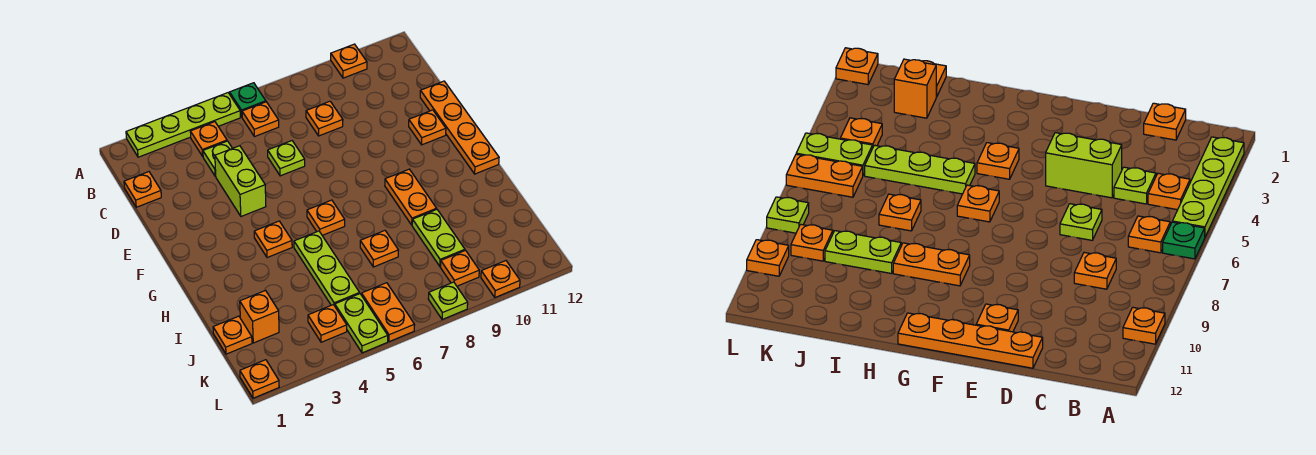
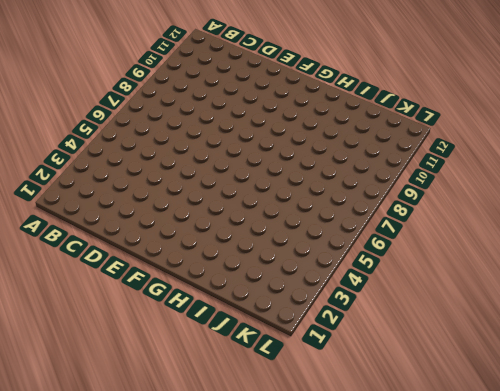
none -> lime plate A2:A5 level 1
none -> green plate A6 level 1
none -> orange plate A10 level 1

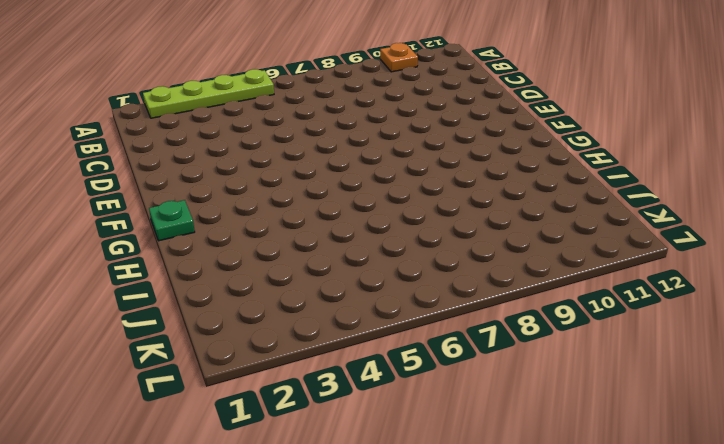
green plate G1 level 1 -> green plate A6 level 1
none -> orange plate B4 level 1
none -> orange plate B6 level 1
none -> orange plate C1 level 1

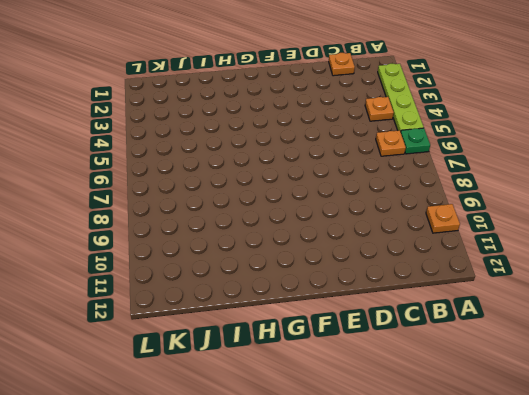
none -> lime plate C4 level 1
none -> orange plate C8 level 1
none -> lime brick D4:E4 level 1

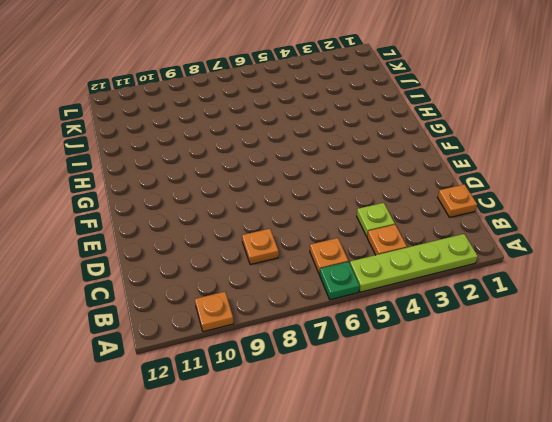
none -> lime brick D4:E4 level 1
none -> lime plate D6 level 1
none -> orange plate D12:G12 level 1

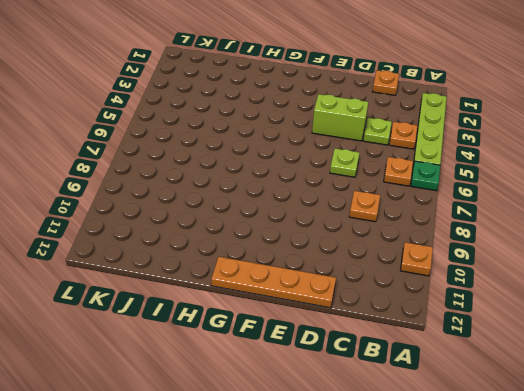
none -> orange plate E11 level 1
none -> orange plate G4 level 1
none -> orange plate G6 level 1

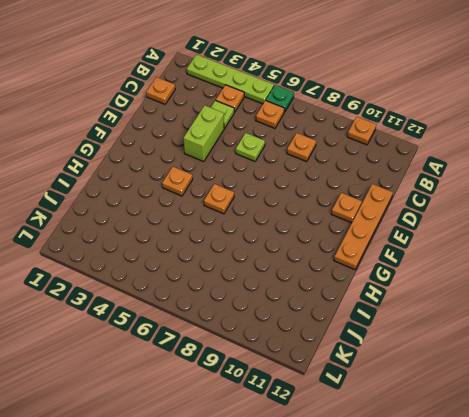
none -> orange plate G9:H9 level 1
none -> lime plate H5:J5 level 1
none -> orange plate I7 level 1

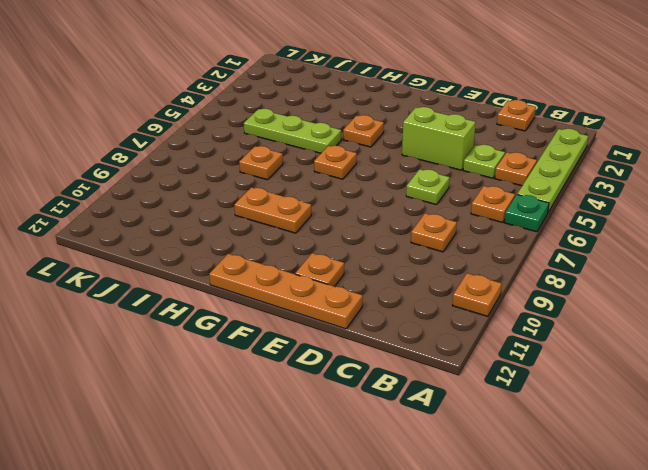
none -> lime plate I9:J9 level 1
none -> orange plate J1 level 1
none -> orange brick J2 level 1

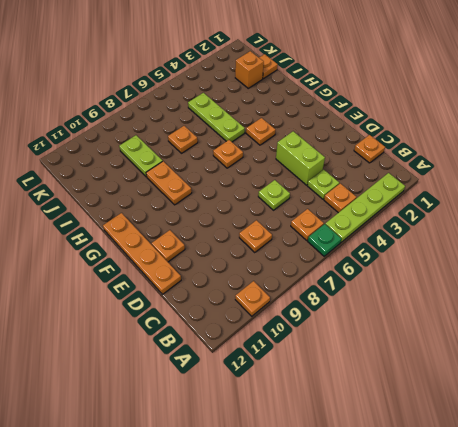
none -> orange plate K4 level 1
none -> lime plate K5:L5 level 1
none -> orange plate K6:L6 level 1

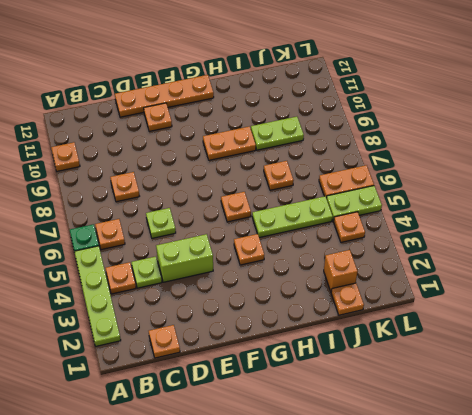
none -> orange plate K9 level 1
none -> orange plate L1 level 1
none -> lime plate L8 level 1

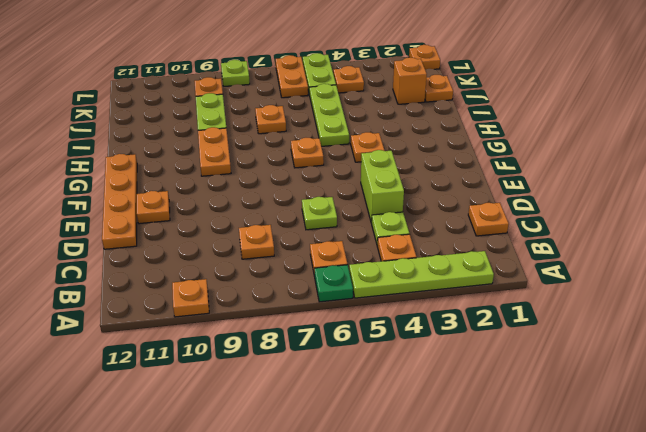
none -> orange plate L10 level 1

